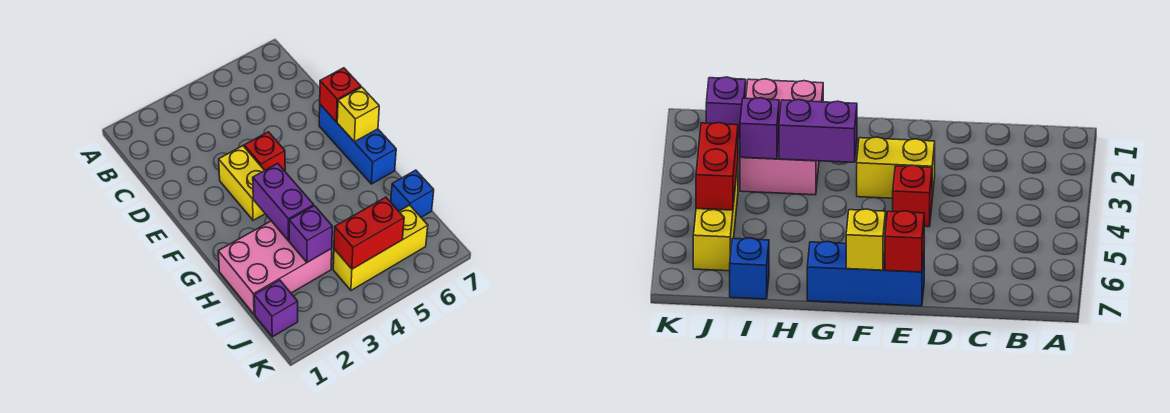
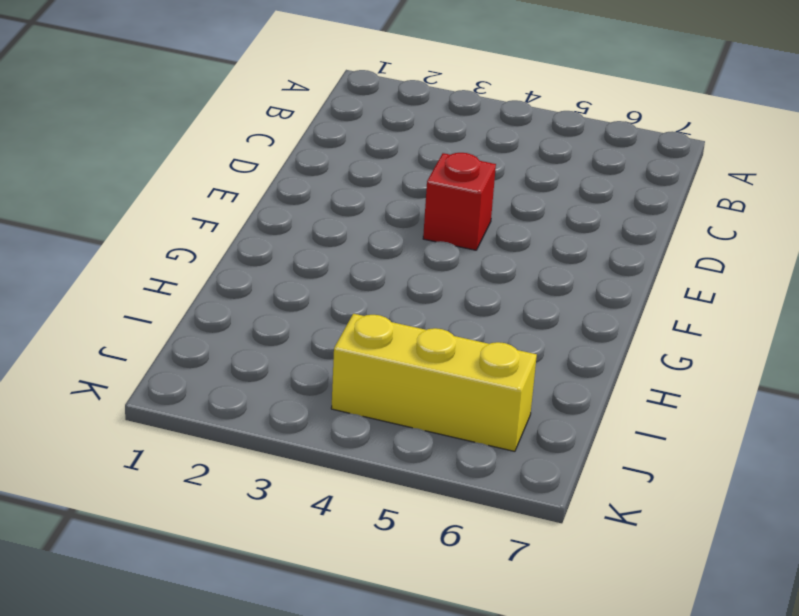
none -> yellow brick E3:F3 level 1
none -> blue brick E7:G7 level 1
none -> pink brick H1:I3 level 1

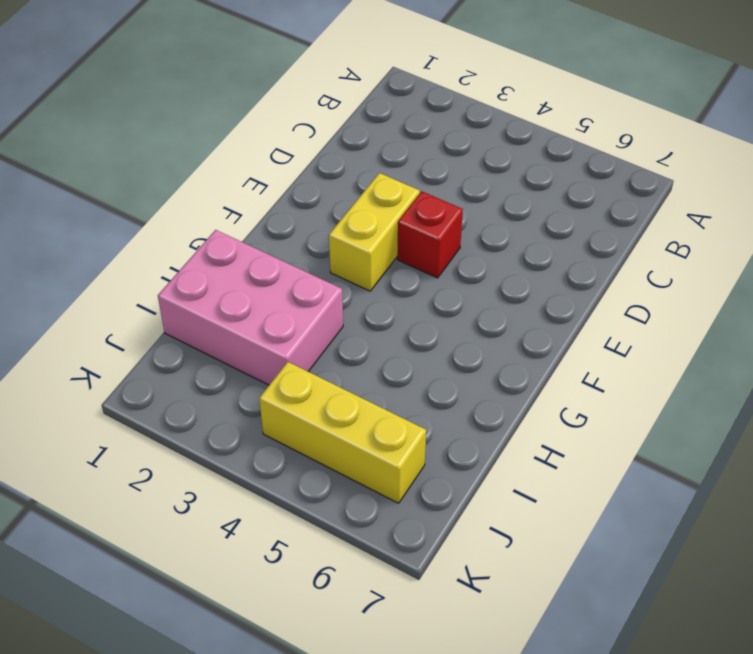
none -> blue brick E7:G7 level 1
none -> blue brick I7 level 1
none -> purple brick J1 level 1

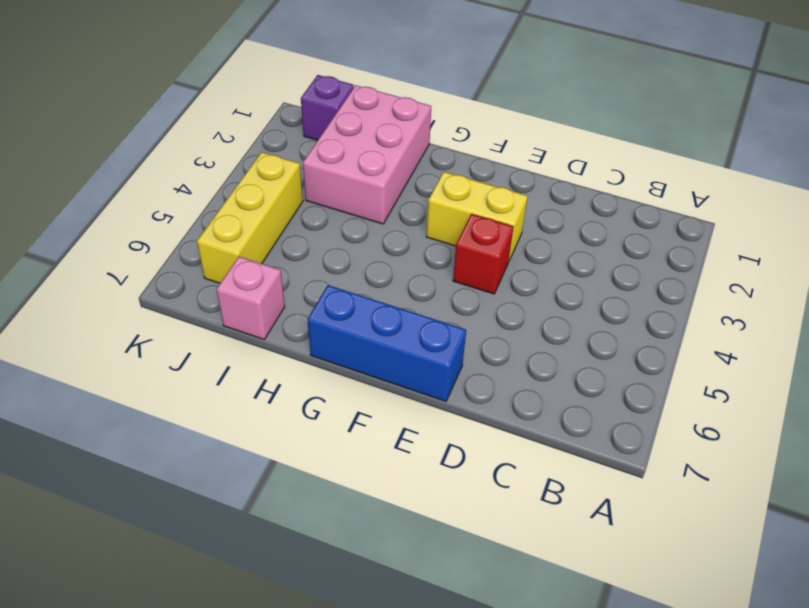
pink brick I7 level 1 -> blue brick I7 level 1
none -> red brick E7 level 2
none -> yellow brick F7 level 2
none -> purple brick G3:H3 level 2

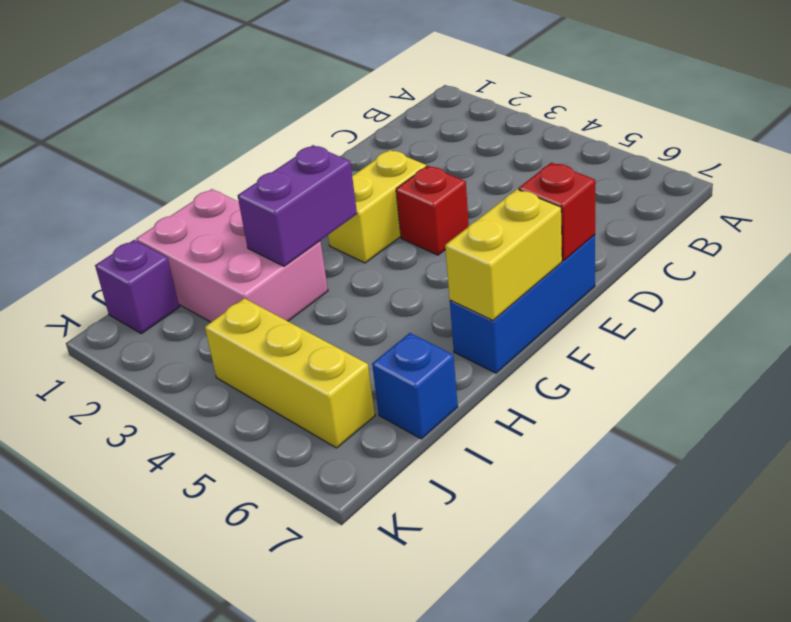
yellow brick F7:G7 level 2 -> yellow brick F7 level 2
none -> purple brick I3 level 2
none -> red brick J4:J5 level 2

